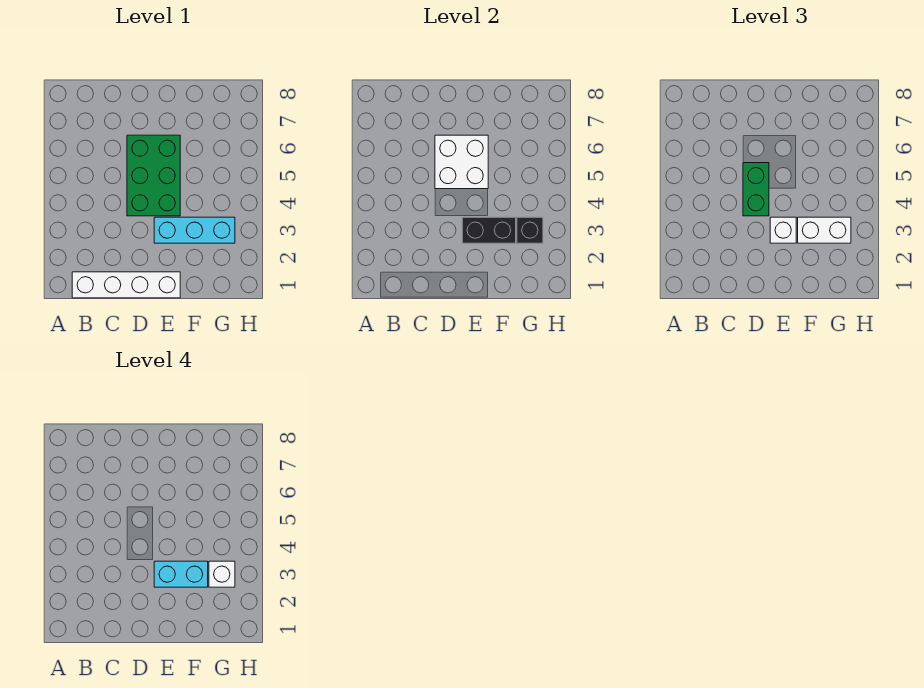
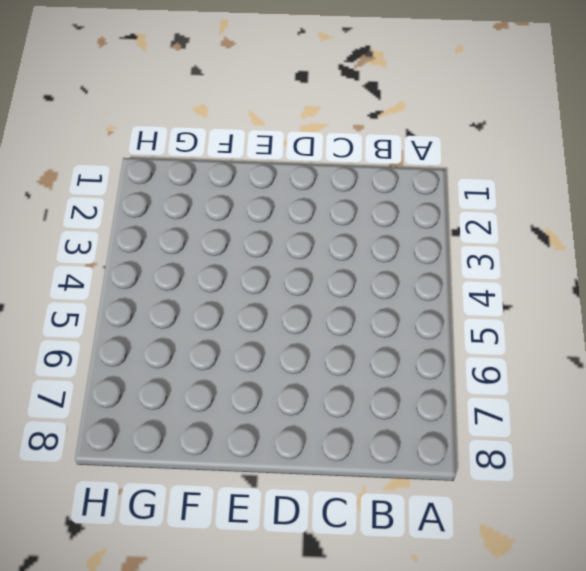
none -> white brick B1:E1 level 1
none -> green brick D4:E6 level 1

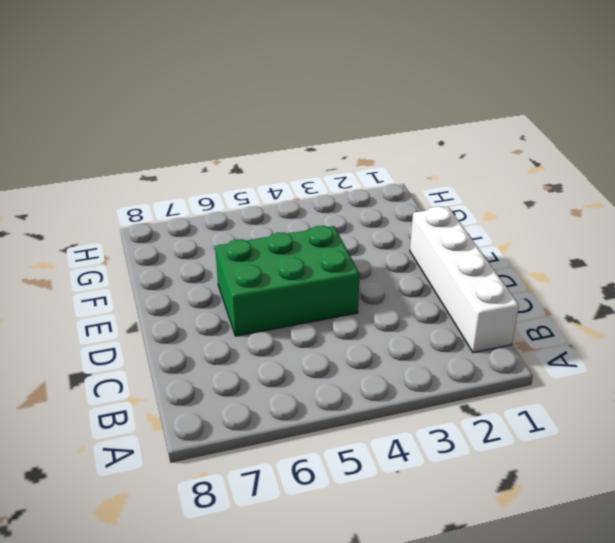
none -> cyan brick E3:G3 level 1
none -> white brick D5:E6 level 2

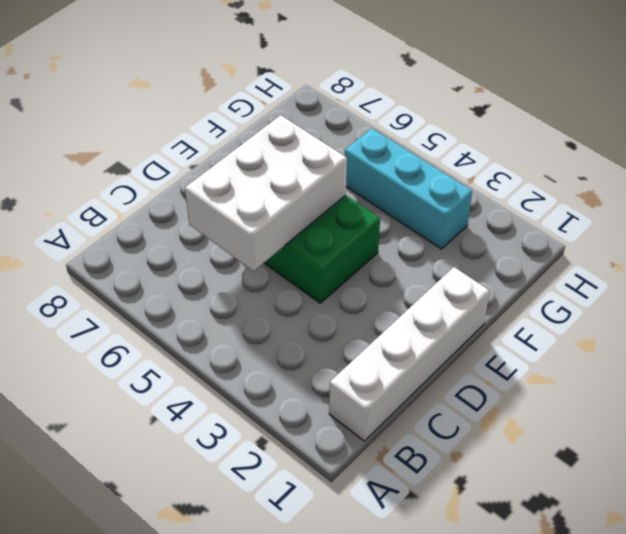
white brick C5:E6 level 2 -> white brick D5:E6 level 2
cyan brick G3:G5 level 1 -> cyan brick E3:G3 level 1
none -> black brick E3:F3 level 2
none -> black brick G3 level 2

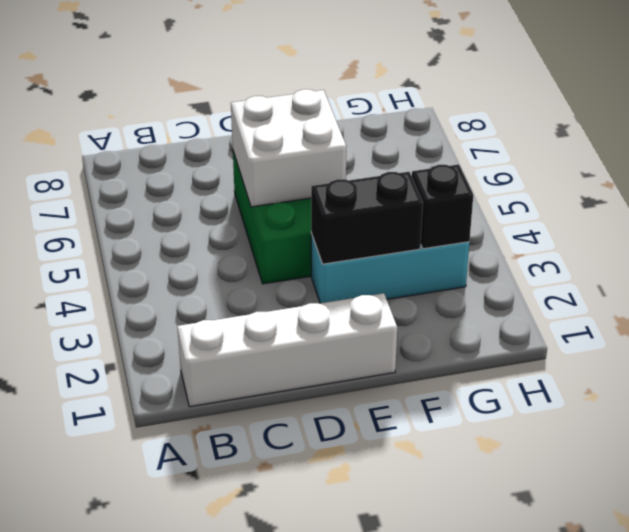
none -> green brick D4:D5 level 3
none -> white brick E3 level 3

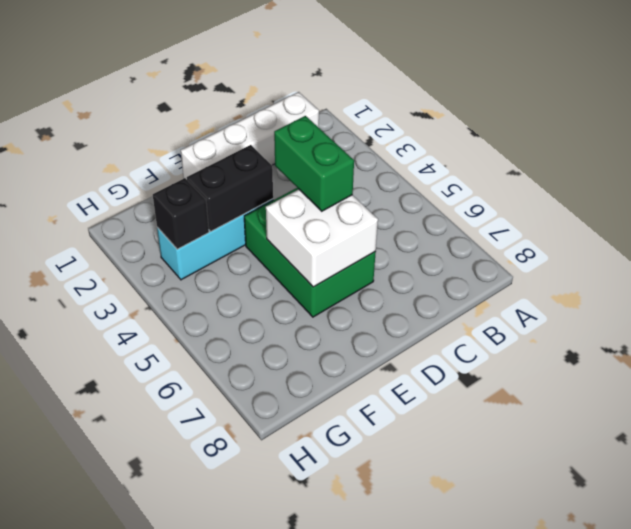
none -> white brick E3 level 3
none -> white brick F3:G3 level 3

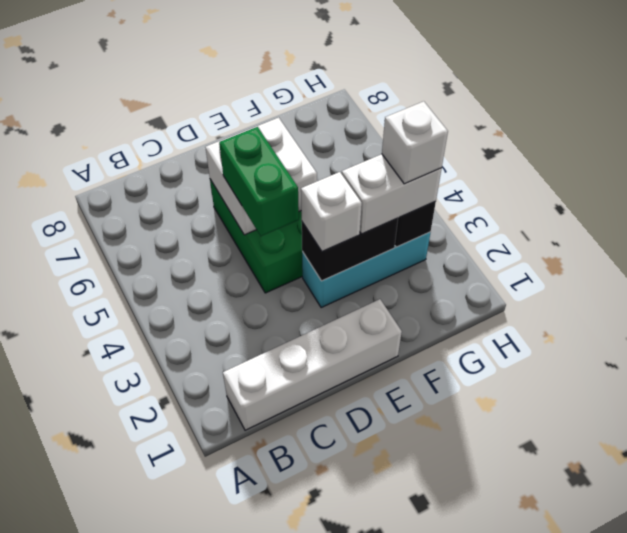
none -> cyan brick E3:F3 level 4

